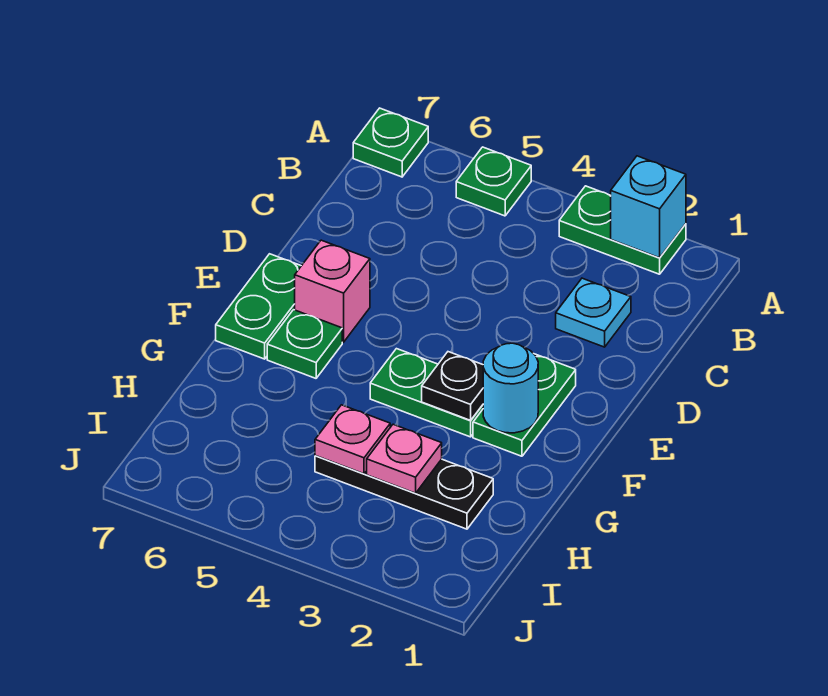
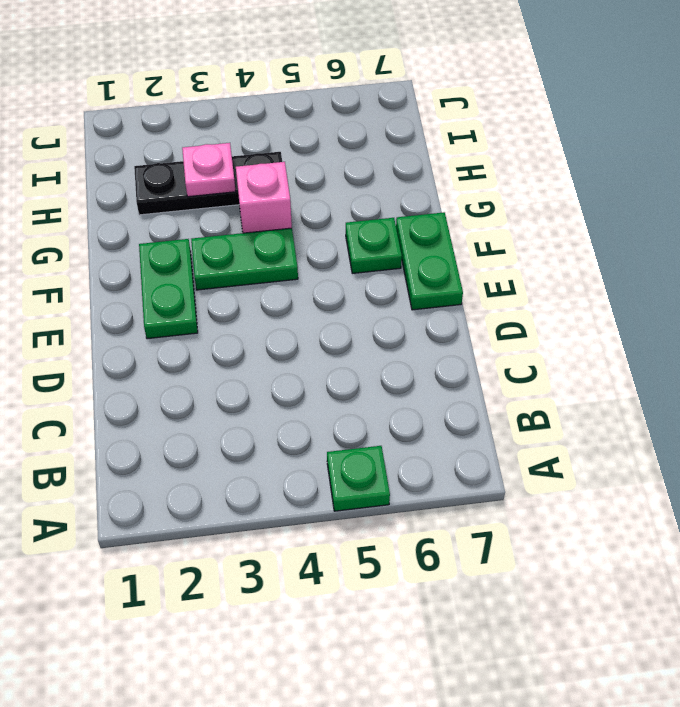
pink brick G4 level 1 -> pink brick E6 level 1
none -> green plate A2:A3 level 1
none -> green plate A7 level 1
none -> cyan plate C2 level 1

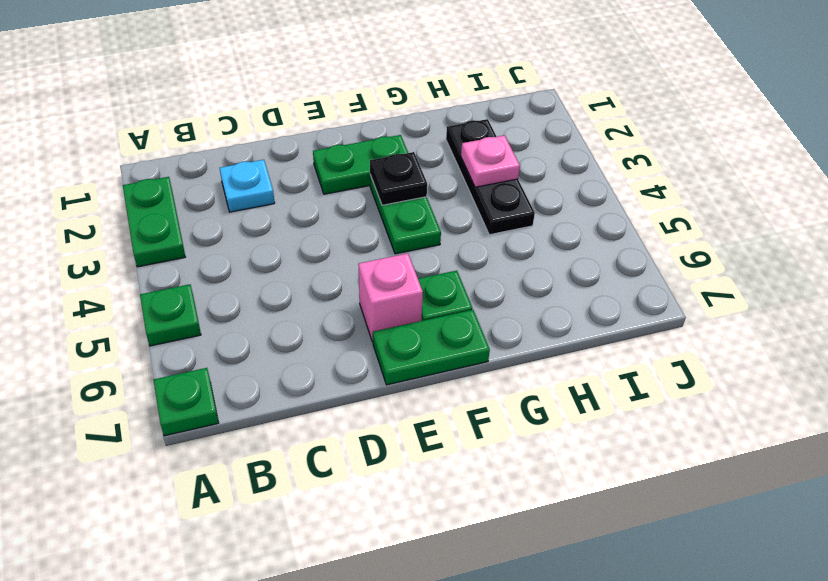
none -> cyan brick A2 level 2
none -> cyan round brick F2 level 2
none -> pink plate H4 level 2

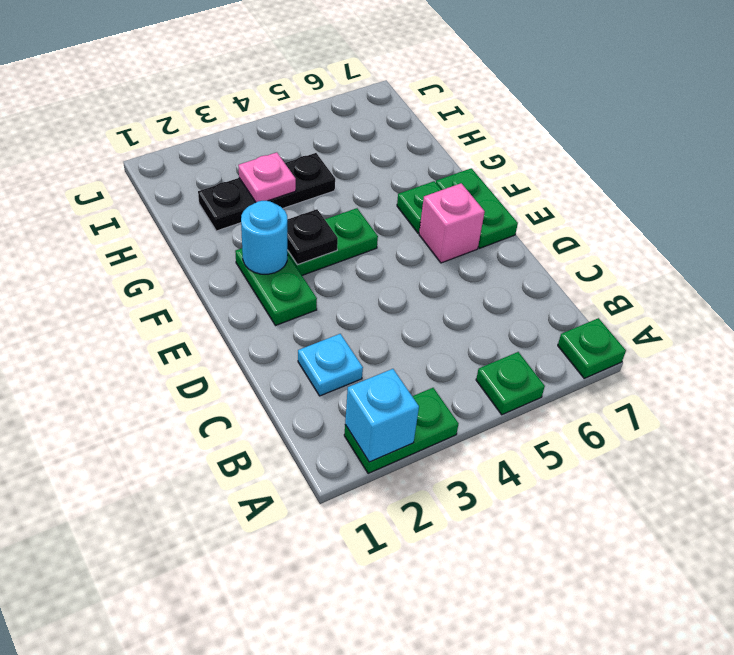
none -> pink plate H4 level 2

